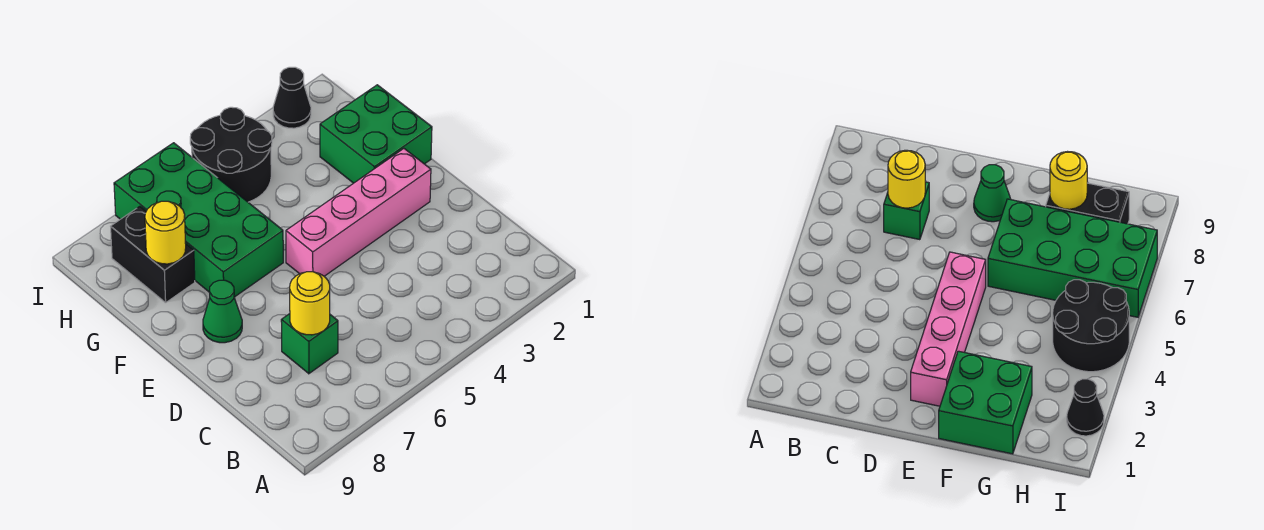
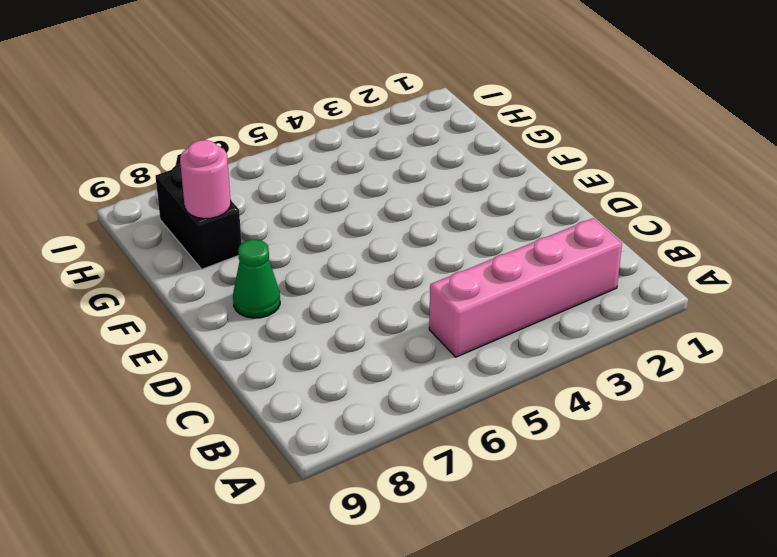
pink brick B2:B5 level 1 -> pink brick E2:E5 level 1
pink round brick G8 level 2 -> yellow round brick G8 level 2
none -> green brick C7 level 1
none -> green brick F1:G2 level 1

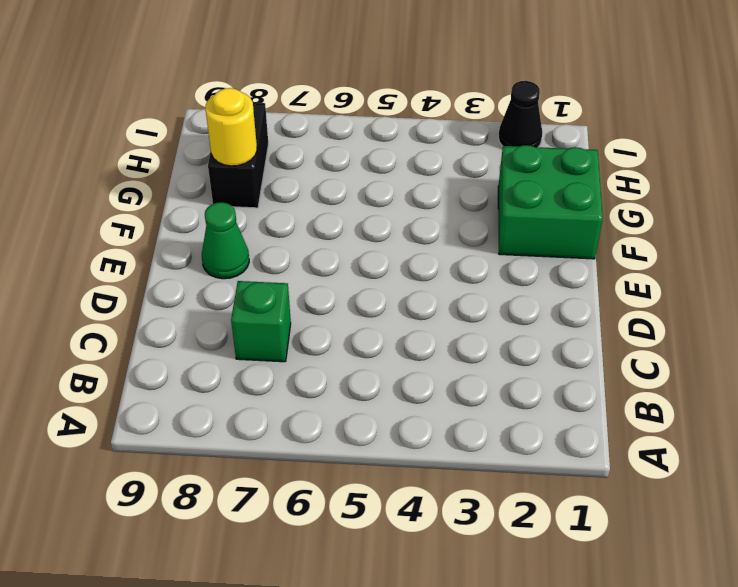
none -> pink brick E2:E5 level 1
none -> green brick F6:I7 level 1

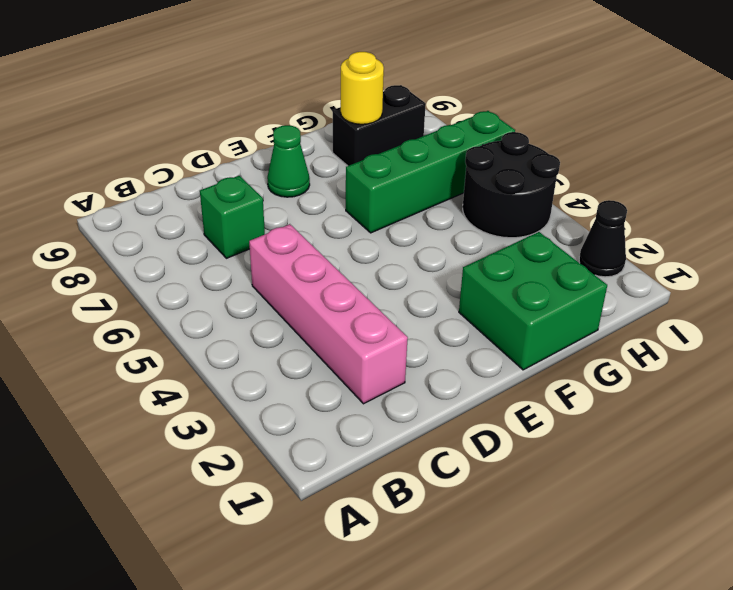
pink brick C2:C5 level 1 -> pink brick E2:E5 level 1
green brick F6:I6 level 1 -> green brick F6:I7 level 1
none -> yellow round brick C7 level 2

